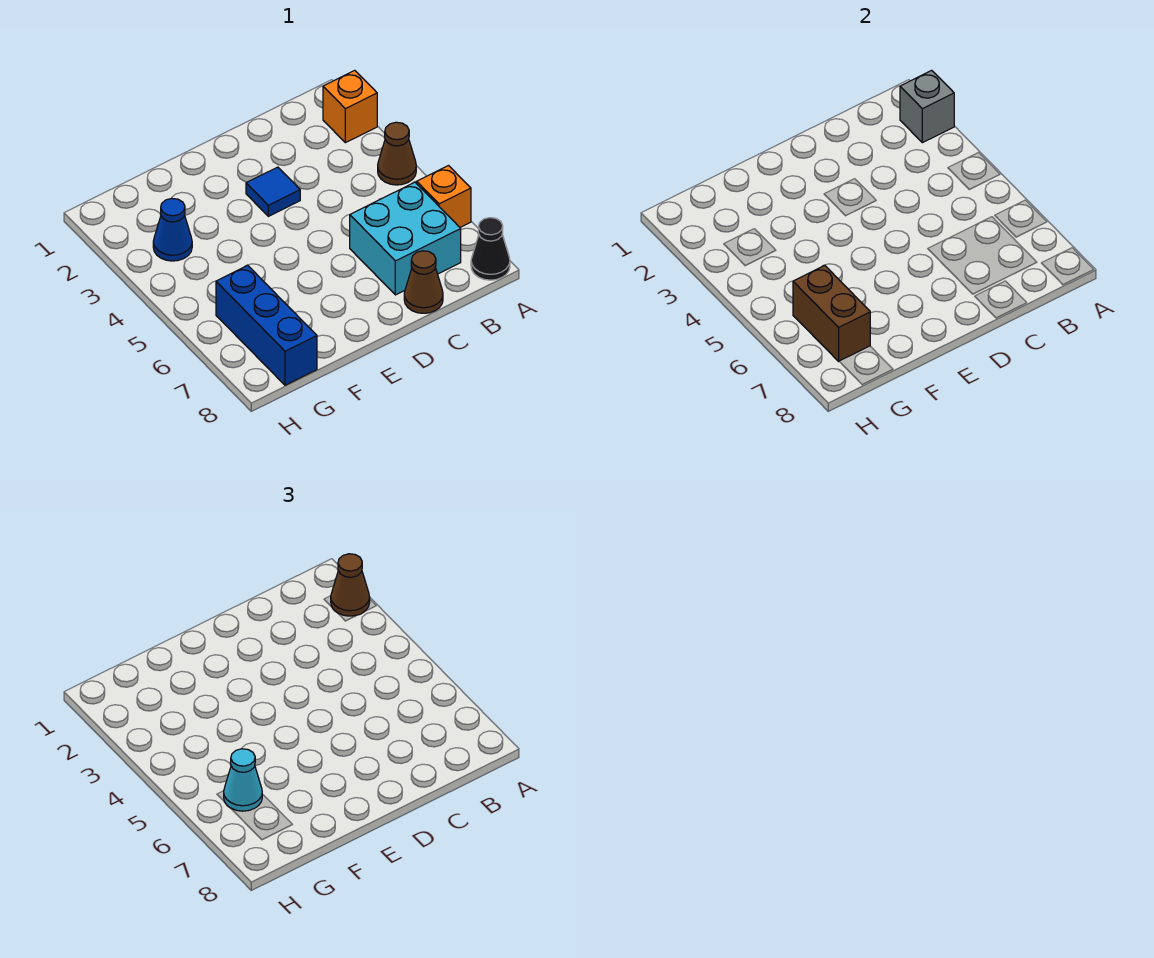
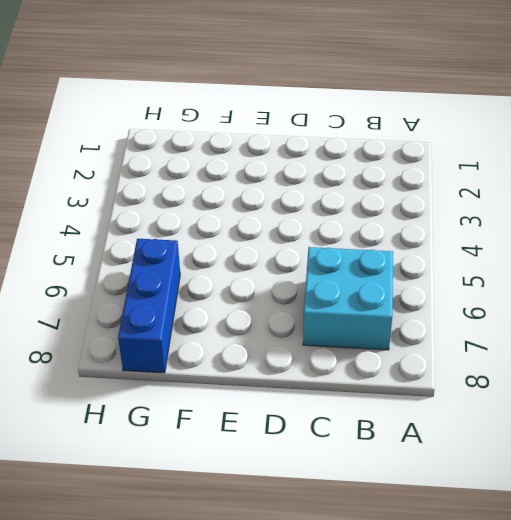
none -> orange brick A2 level 1
none -> brown cone A4 level 1
none -> orange brick A6 level 1

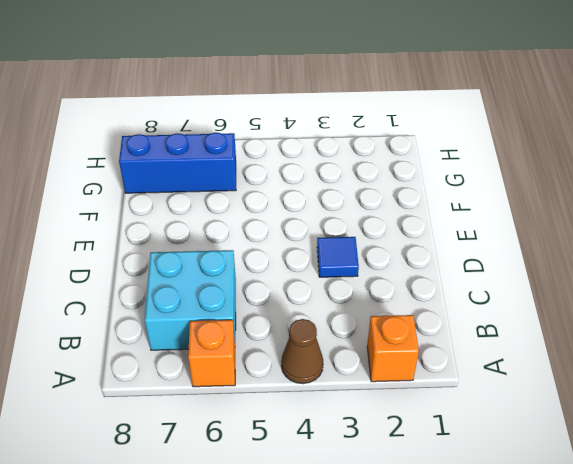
none -> black cone A8 level 1
none -> brown cone C8 level 1
none -> blue cone G3 level 1

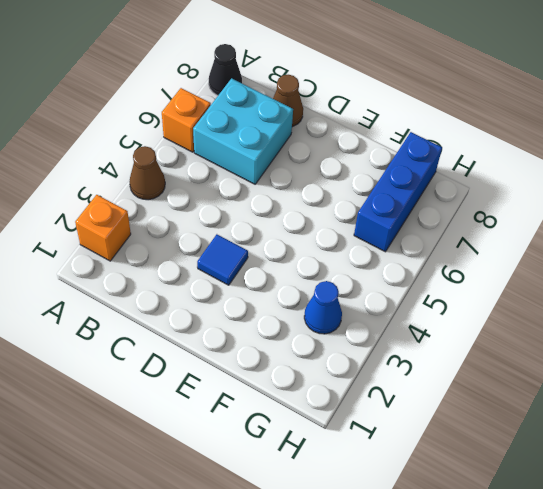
none -> grey brick A2 level 2
none -> brown brick G6:G7 level 2
none -> brown cone A2 level 3

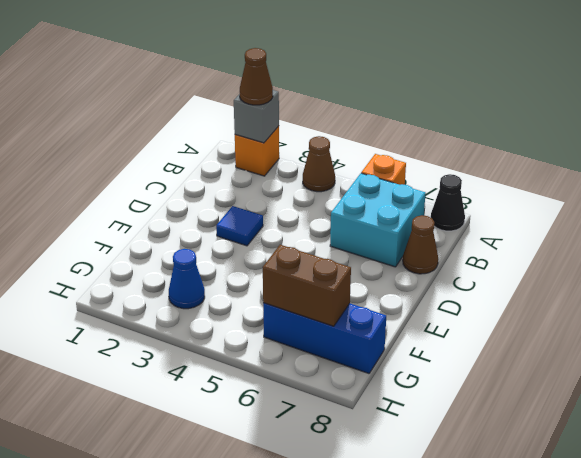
none -> cyan cone G6 level 3

